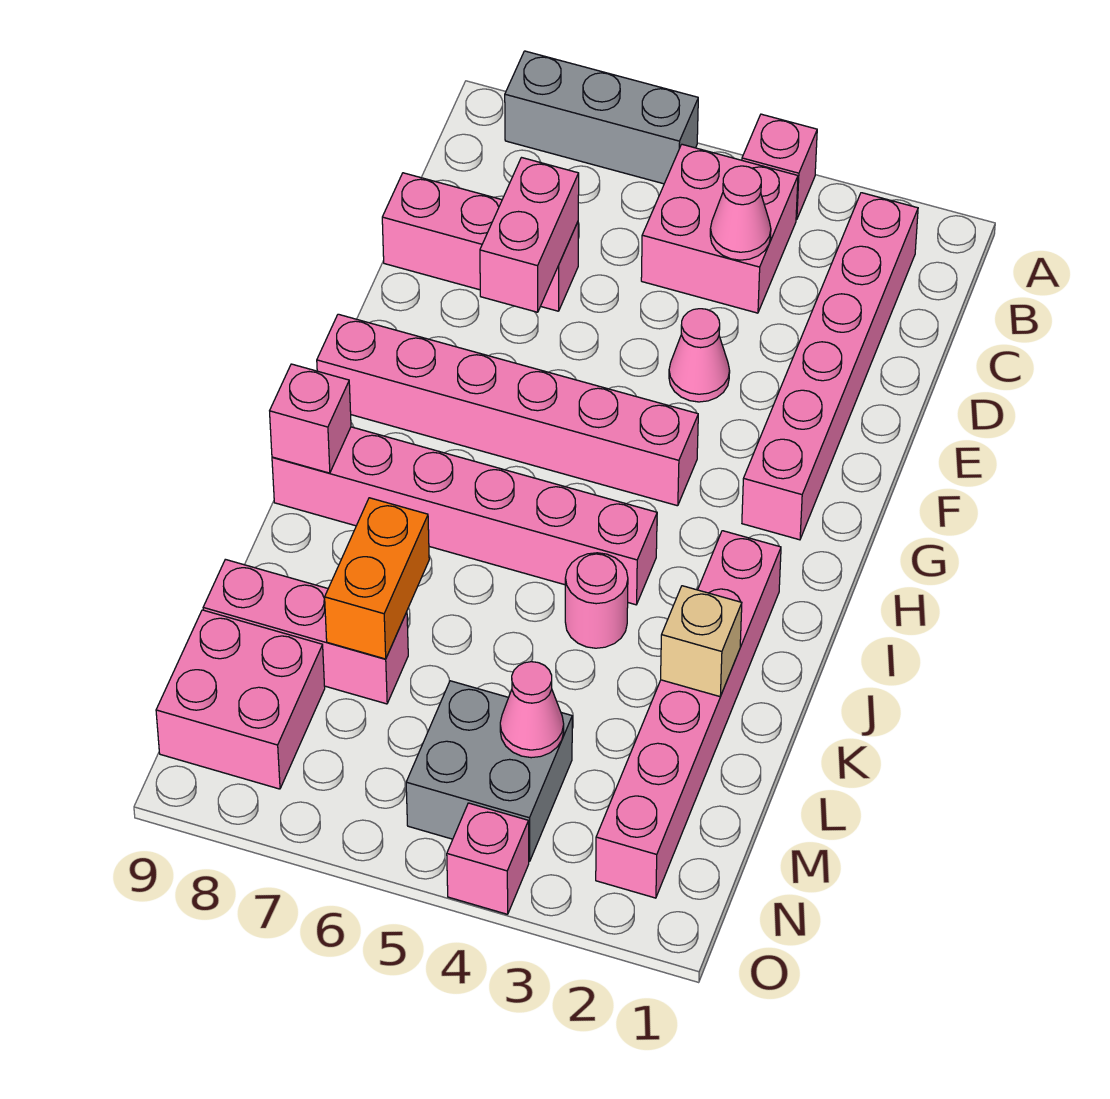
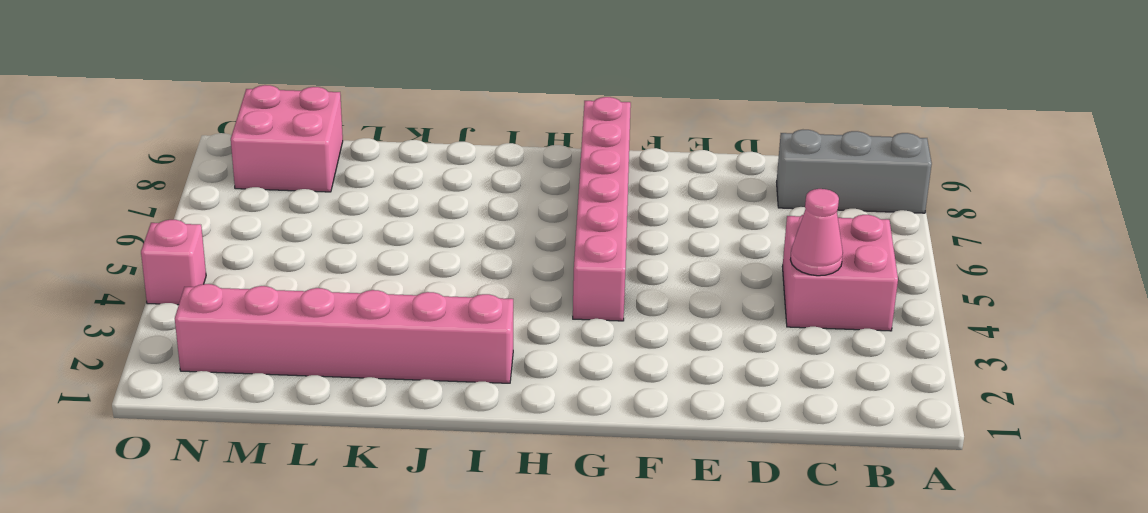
grey brick A8:C8 level 1 -> grey brick A6:A8 level 1
none -> pink brick A4 level 1
none -> pink brick B2:G2 level 1
none -> pink brick D7:D9 level 1

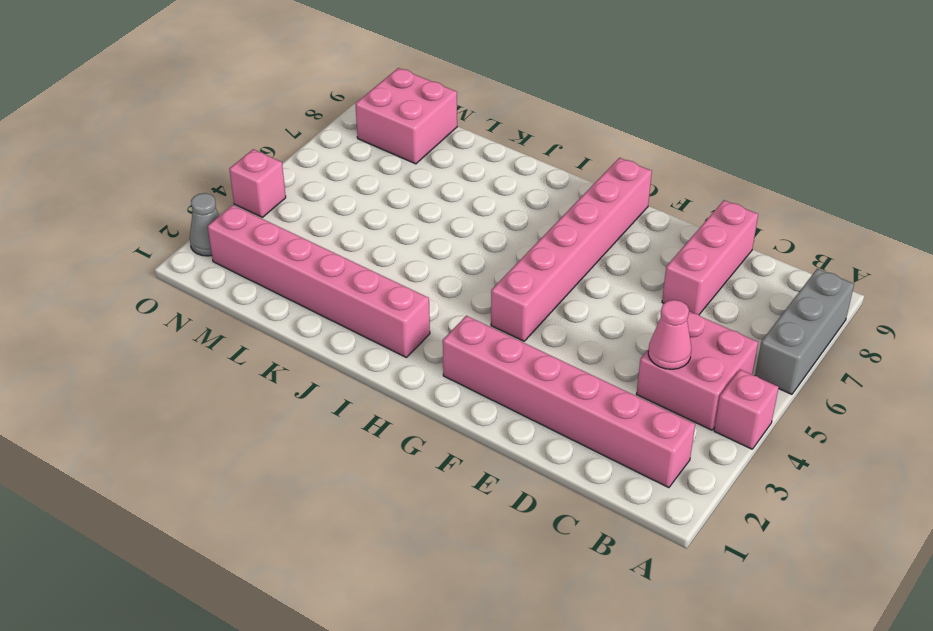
grey cone O2 level 1 -> none
none -> pink cone E4 level 1
none -> pink brick I4:I9 level 1
none -> pink round brick J4 level 1

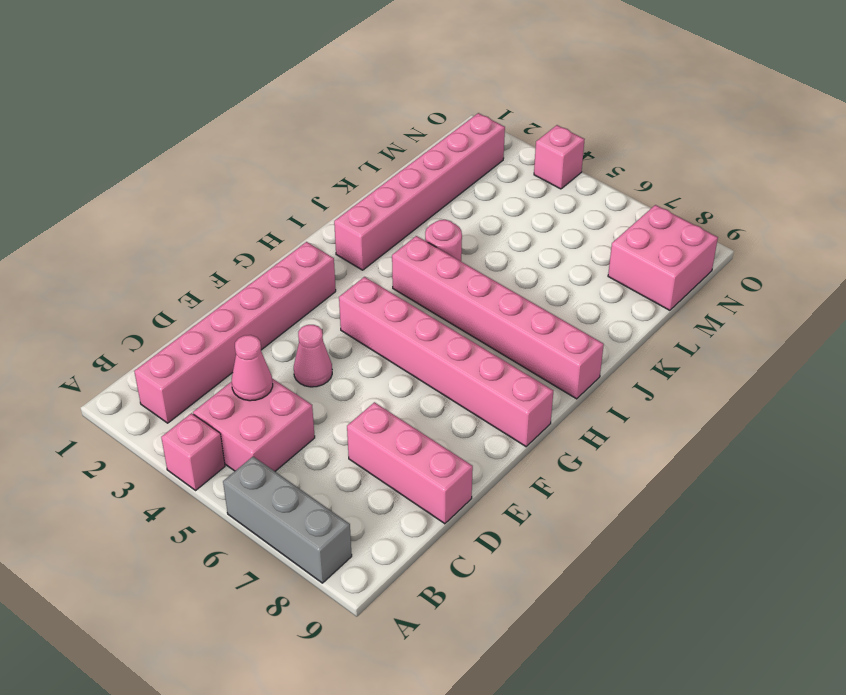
none -> pink brick L7:L9 level 1
none -> grey brick M4:N5 level 1
none -> pink brick D7:E7 level 2

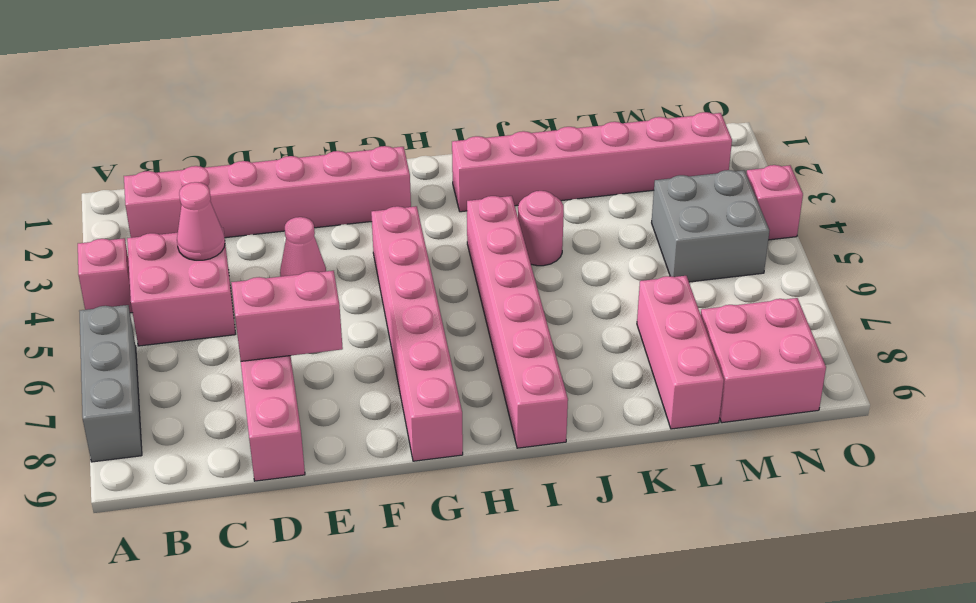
none -> pink brick I9 level 2
none -> tan brick K2 level 2
none -> orange brick K7:L7 level 2

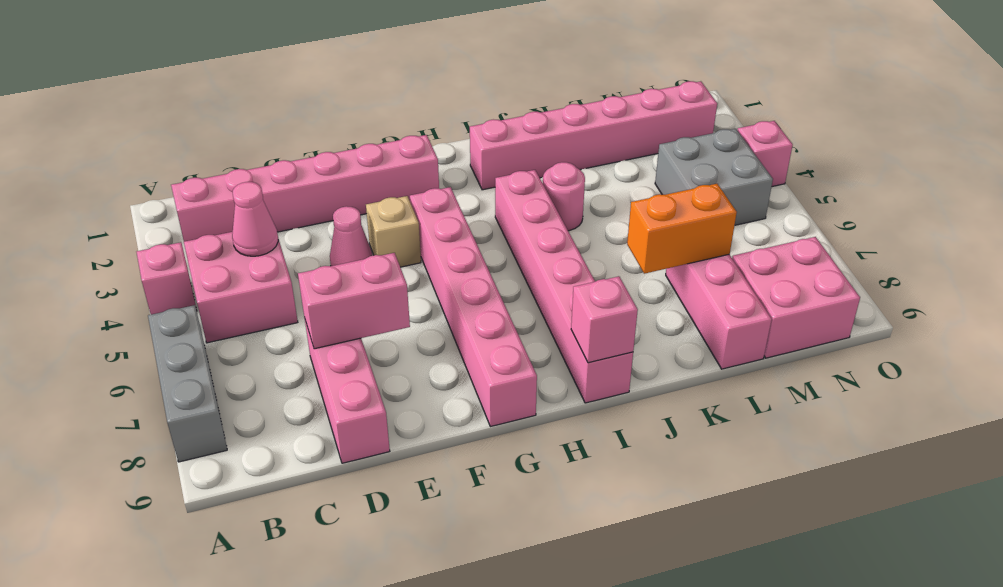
tan brick F4 level 1 -> tan brick K2 level 2
none -> pink cone M4 level 2

